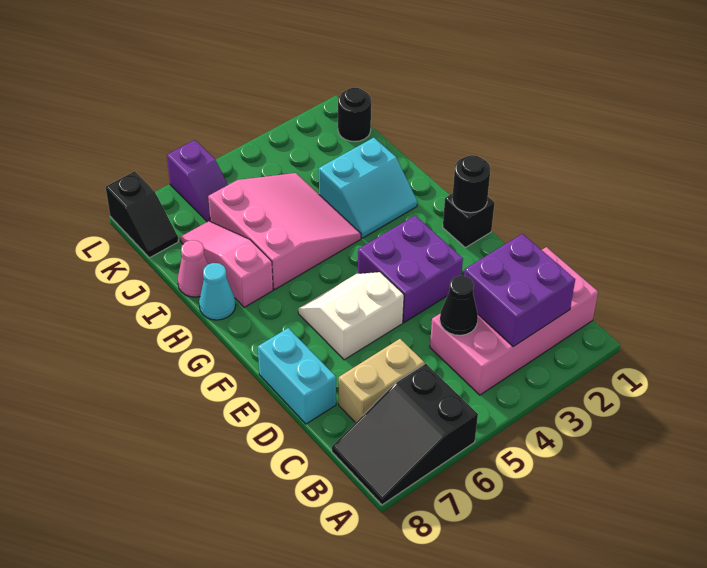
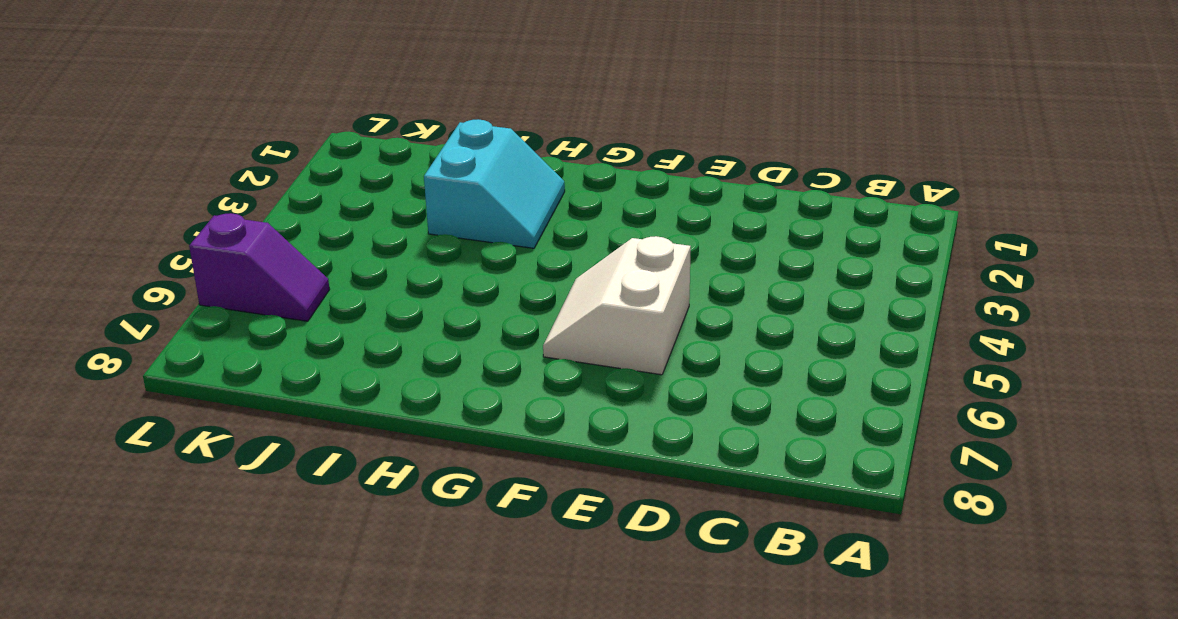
none -> black slope A6:B8 level 1 top 6
none -> pink brick B1:C4 level 1
none -> tan brick C6:C7 level 1

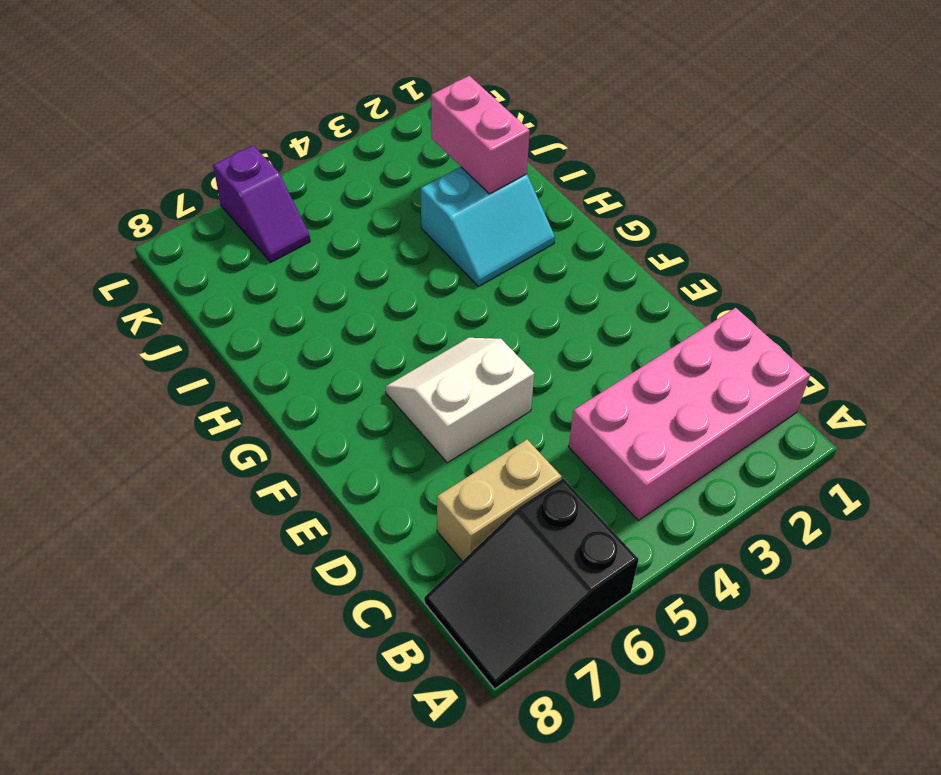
pink brick I2:J2 level 2 -> none
none -> cyan brick D8:E8 level 1
none -> purple brick E3:F4 level 1
none -> black brick F1 level 1

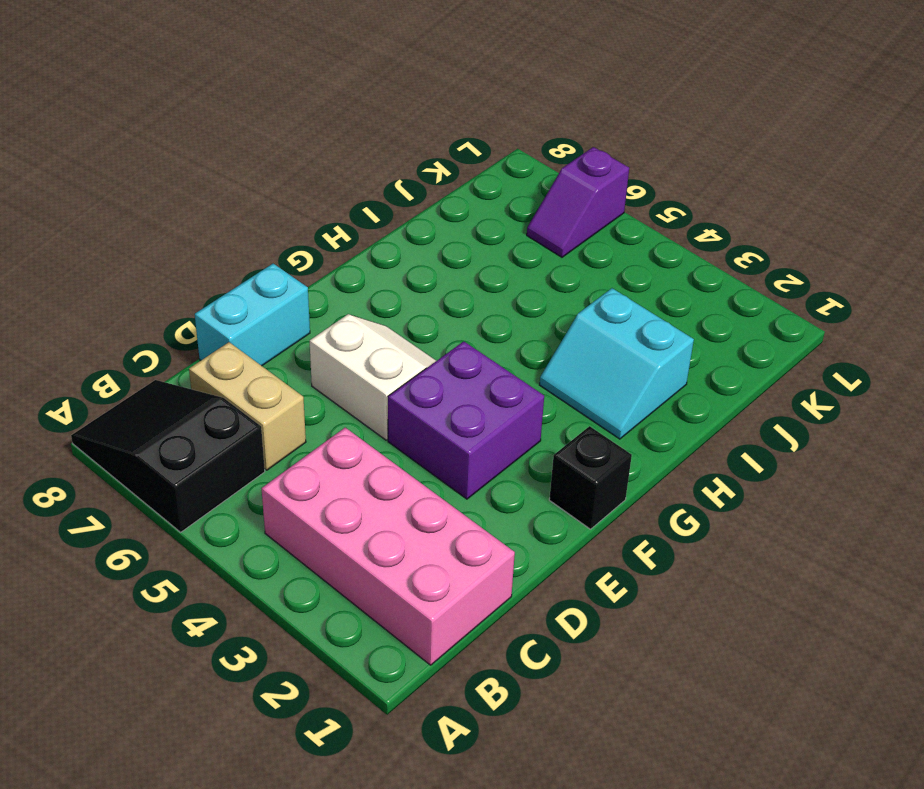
none -> pink slope H4:J6 level 1 top 6
none -> pink slope H7:J7 level 1 top H
none -> cyan cone H8 level 1

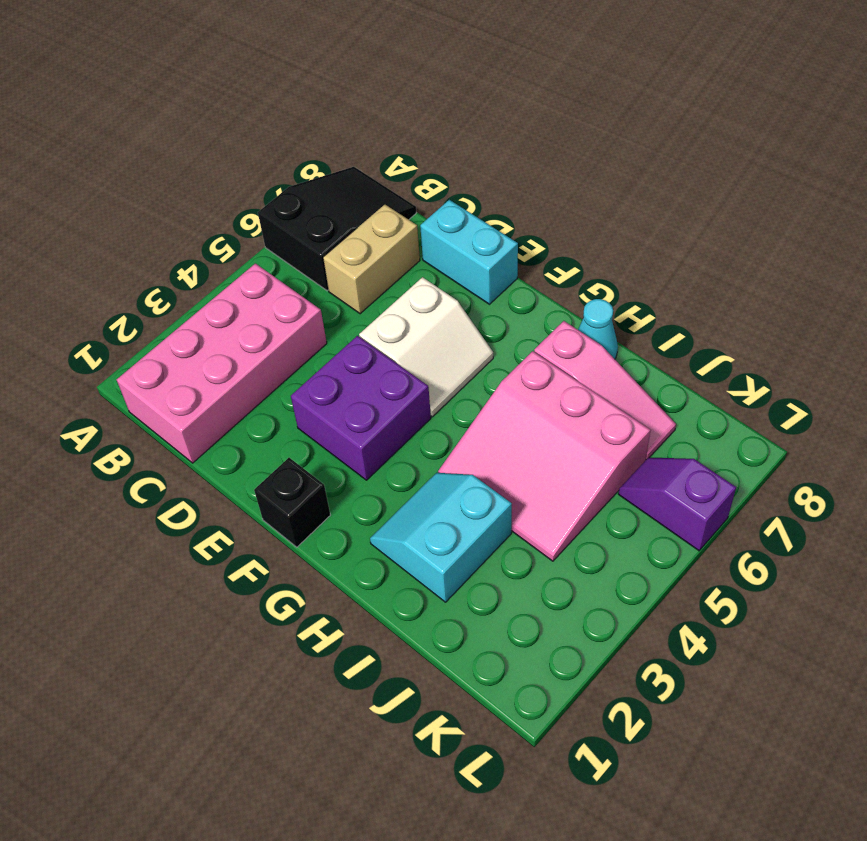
none -> pink cone I8 level 1
none -> black round brick K1 level 1
none -> black slope K8:L8 level 1 top L

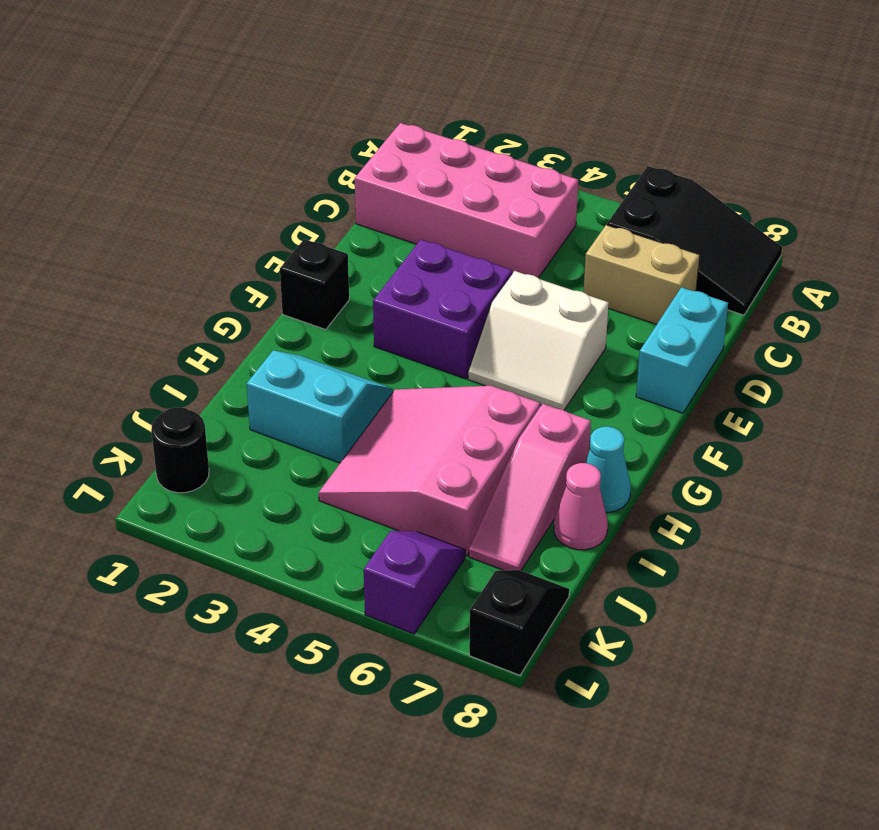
none -> purple brick B2:C3 level 2
none -> black cone C4 level 2
none -> black round brick F1 level 2

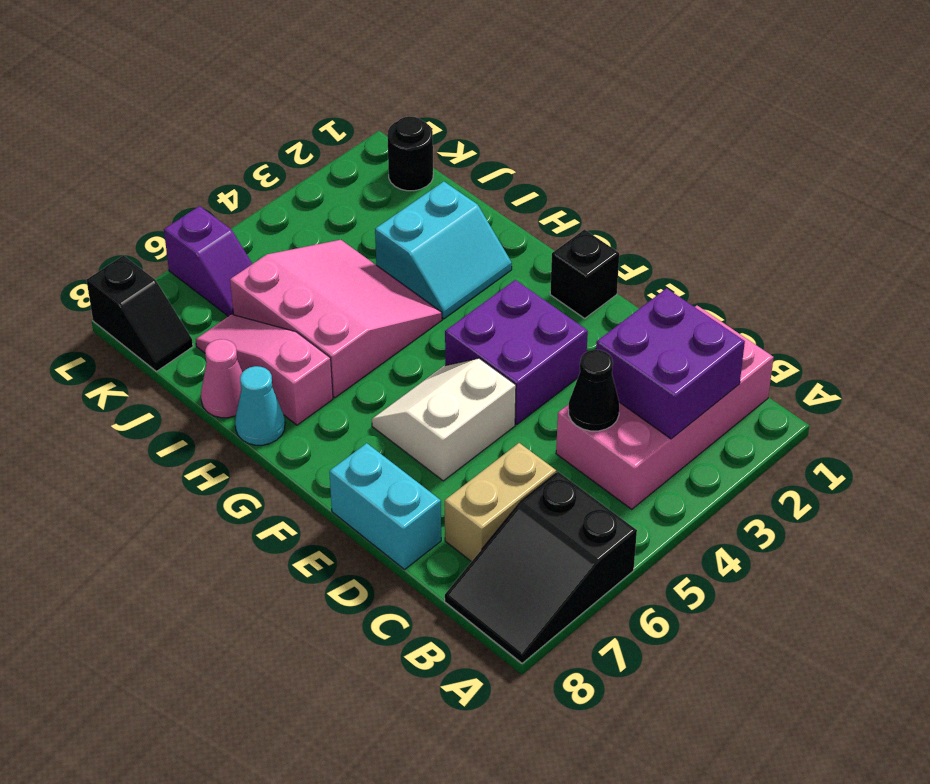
none -> black round brick F1 level 2

